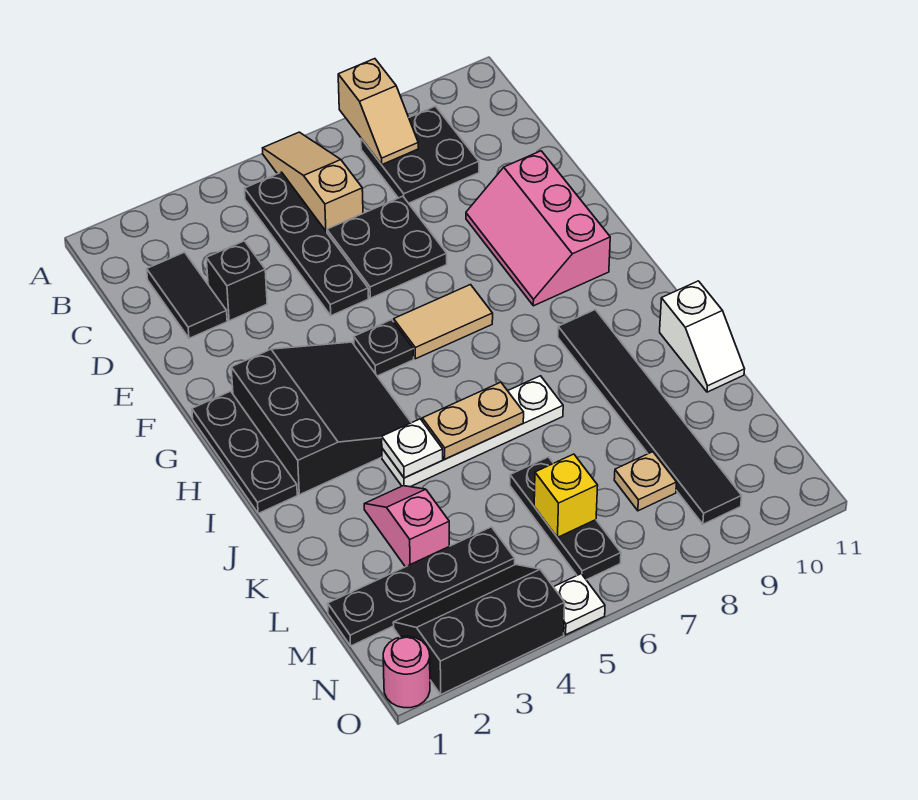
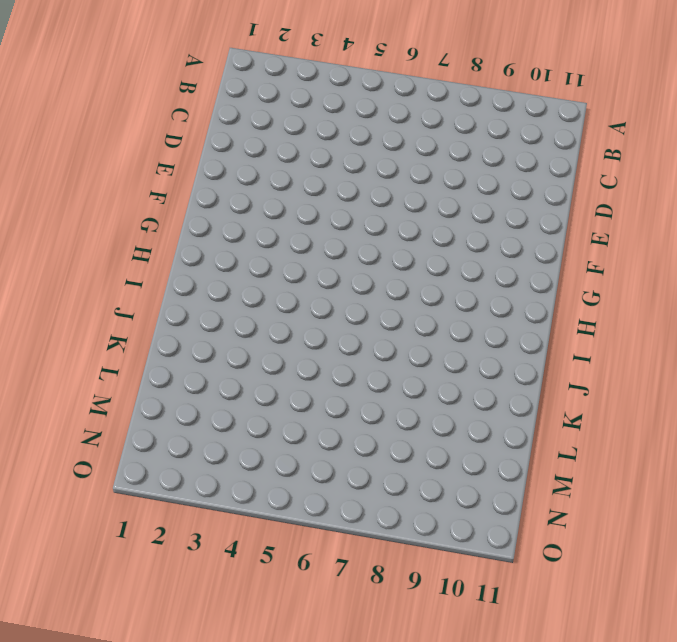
none -> tan slope A6:C6 level 1 top C
none -> black plate B5:E5 level 1
none -> black plate B8:C9 level 1

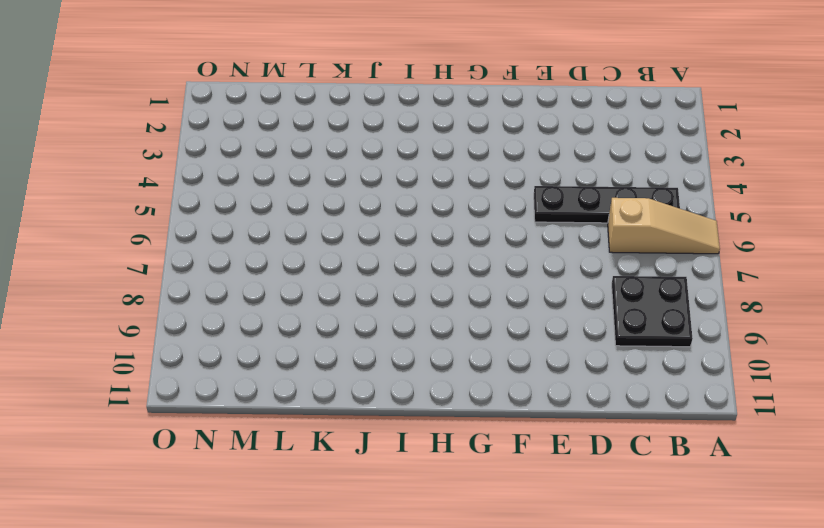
none -> black tile C2:D2 level 1
none -> black brick D3 level 1
none -> black plate D6:E7 level 1

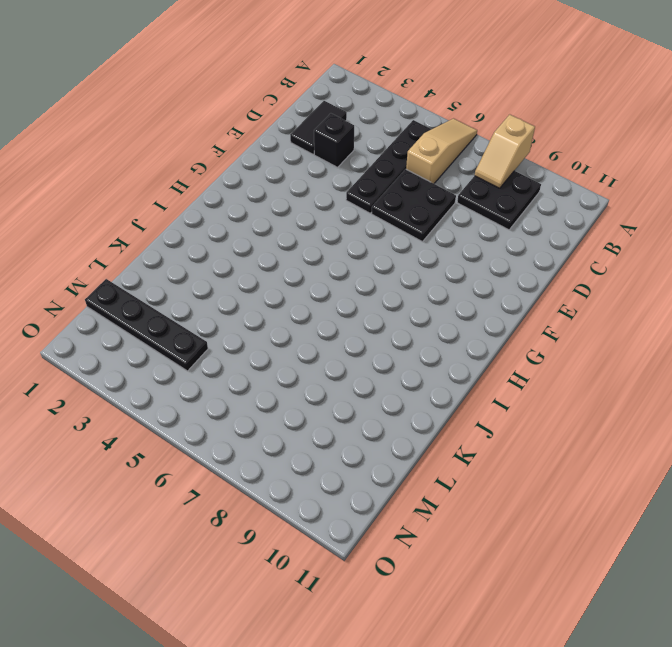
none -> pink slope E9:G10 level 1 top 10
none -> black plate G1:I1 level 1
none -> black slope G2:I4 level 1 top 2

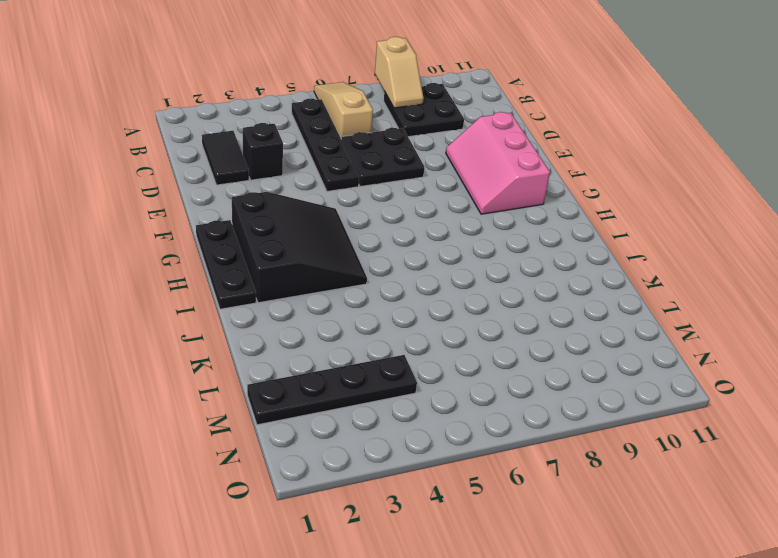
none -> black plate G5 level 1
none -> tan tile G6:G7 level 1
none -> black tile I9:N9 level 1

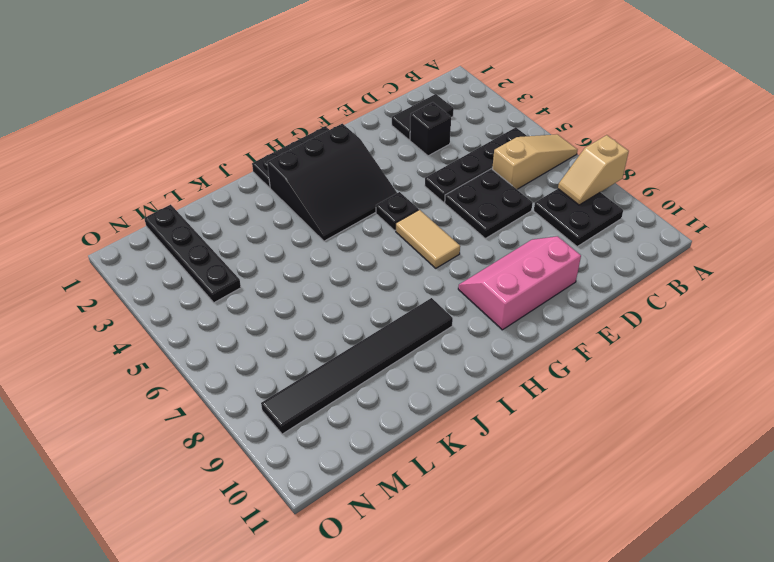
none -> white plate J4:J7 level 1
none -> white slope J11:K11 level 1 top J
none -> pink slope K3:L3 level 1 top L

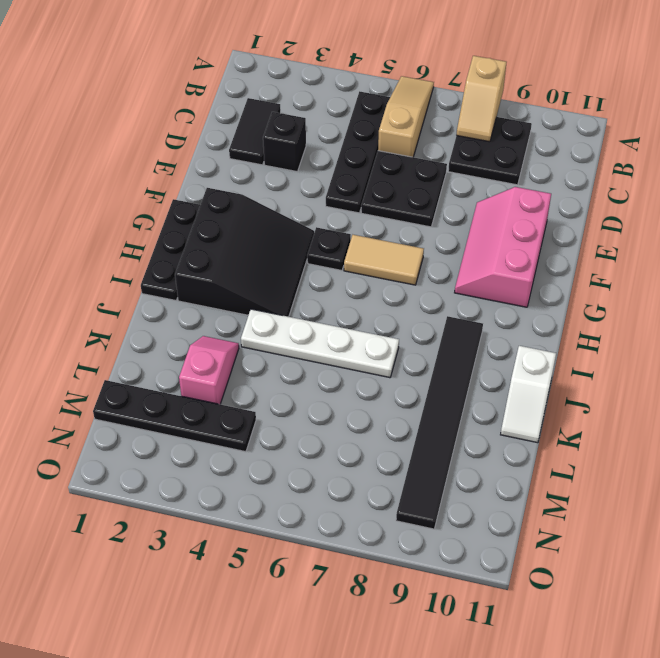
none -> black plate L6:N6 level 1
none -> tan plate M8 level 1
none -> black slope N2:O4 level 1 top O

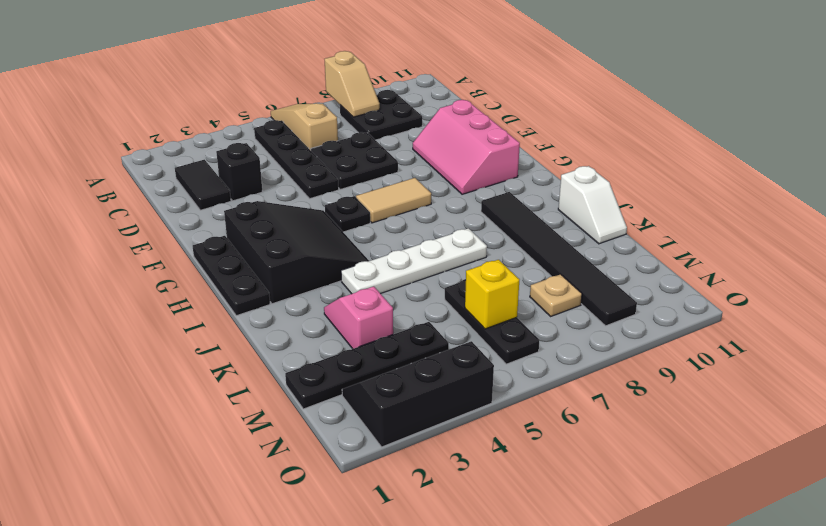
none -> pink round brick O1 level 1
none -> white plate O5 level 1
none -> white plate J4 level 2

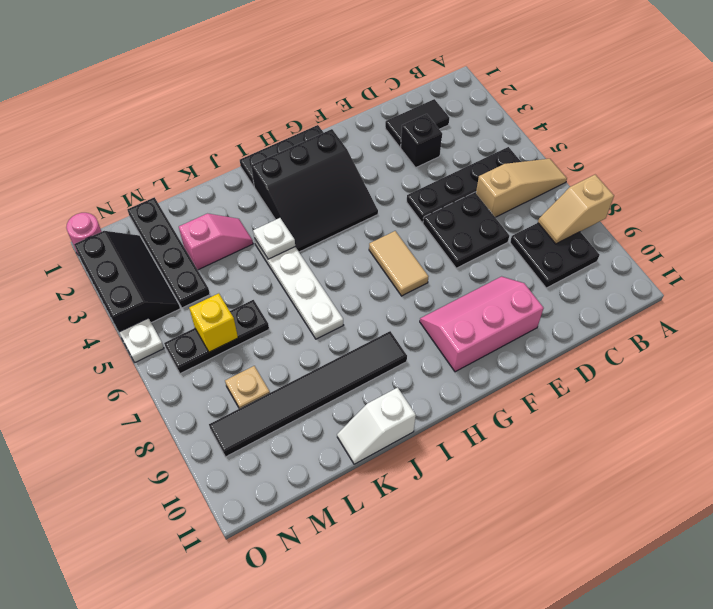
none -> black plate G5 level 1
none -> tan plate J5:J6 level 2

